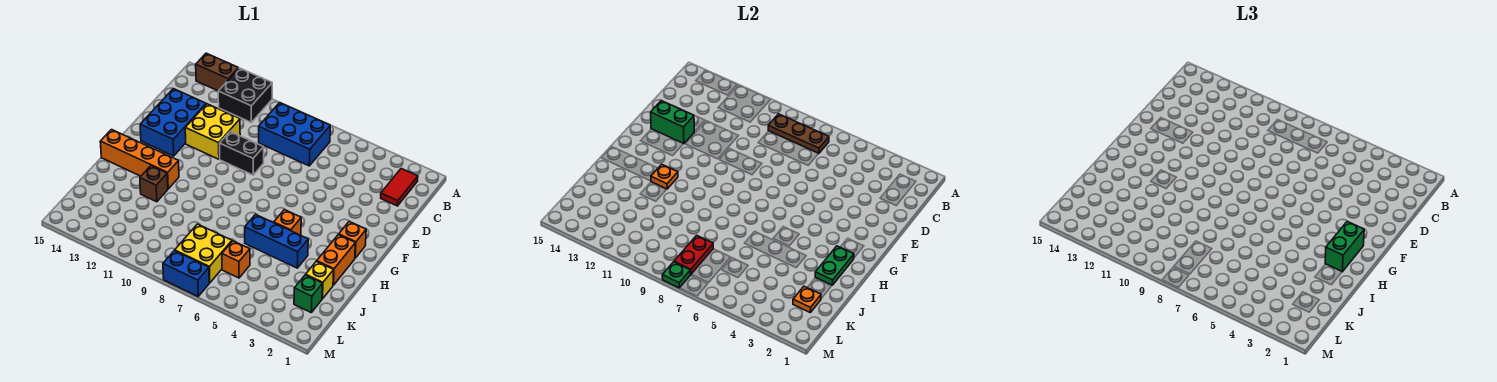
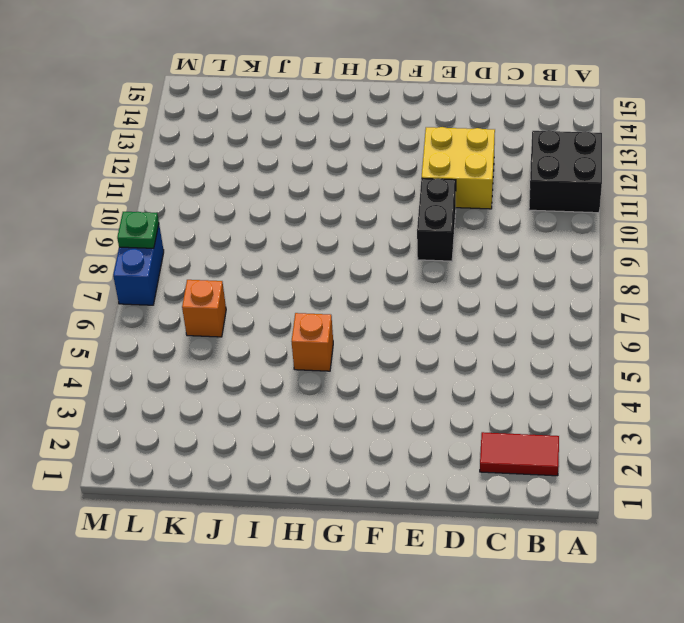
none -> brown brick A13:A14 level 1
none -> blue brick B7:C9 level 1
none -> blue brick D13:F14 level 1

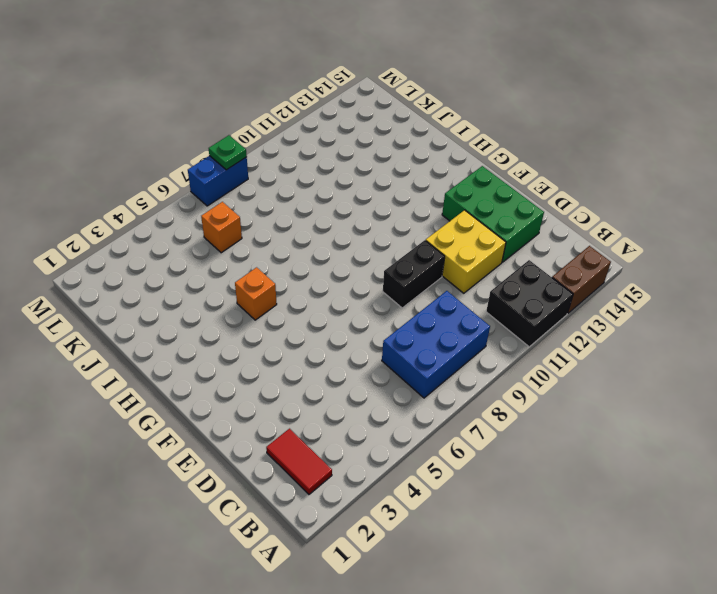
green brick D13:F14 level 1 -> blue brick D13:F14 level 1
none -> orange brick G2 level 1
none -> orange brick H2:I2 level 1
none -> orange brick H12:H15 level 1

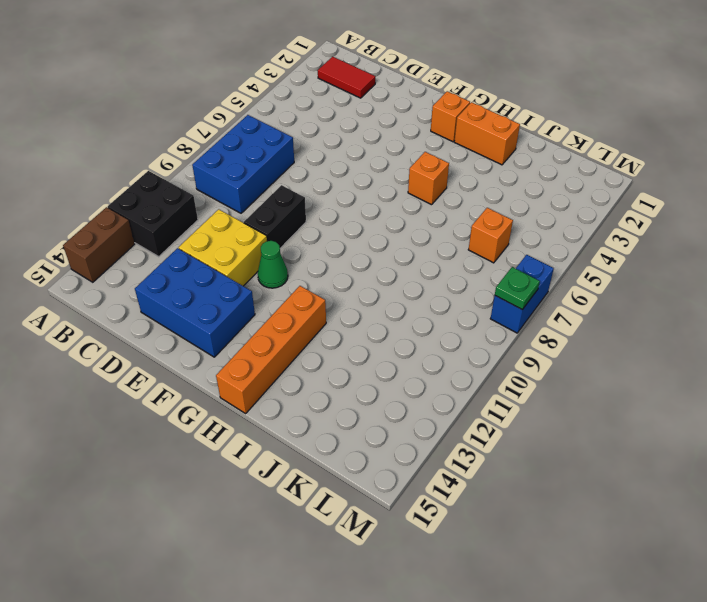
green cone F11 level 1 -> none
none -> blue brick I4:I6 level 1
none -> brown brick I12 level 1
none -> yellow brick J2 level 1

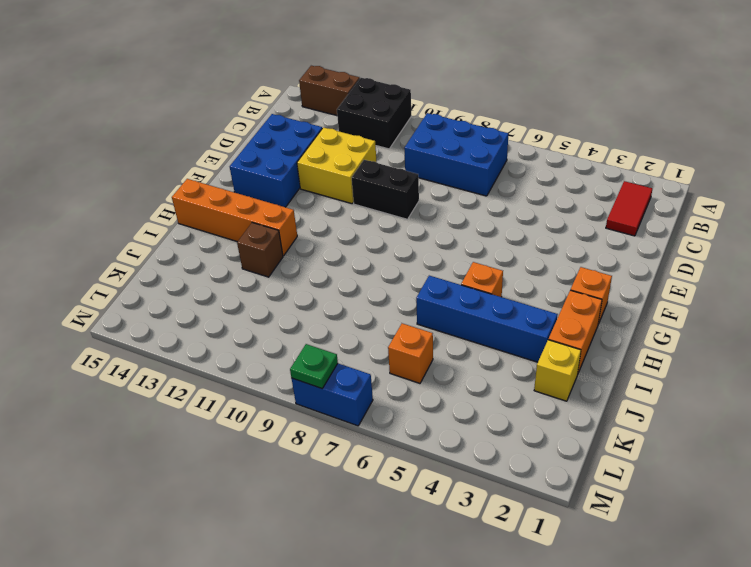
blue brick I3:I6 level 1 -> blue brick I4:I6 level 1
none -> green brick K2 level 1
none -> yellow brick K7:L8 level 1
none -> brown plate B7:B9 level 2

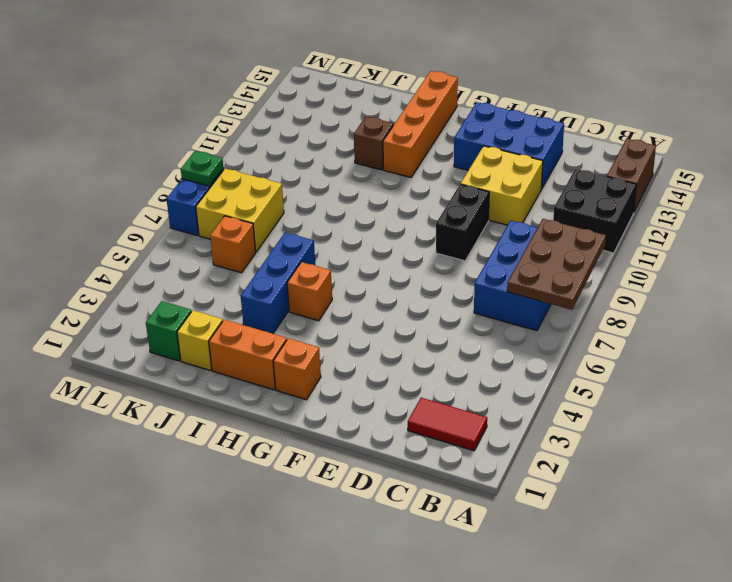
brown plate A7:B9 level 2 -> brown plate B7:B9 level 2
none -> green brick E13:E14 level 2
none -> green plate H2:I2 level 2
none -> orange plate H12 level 2

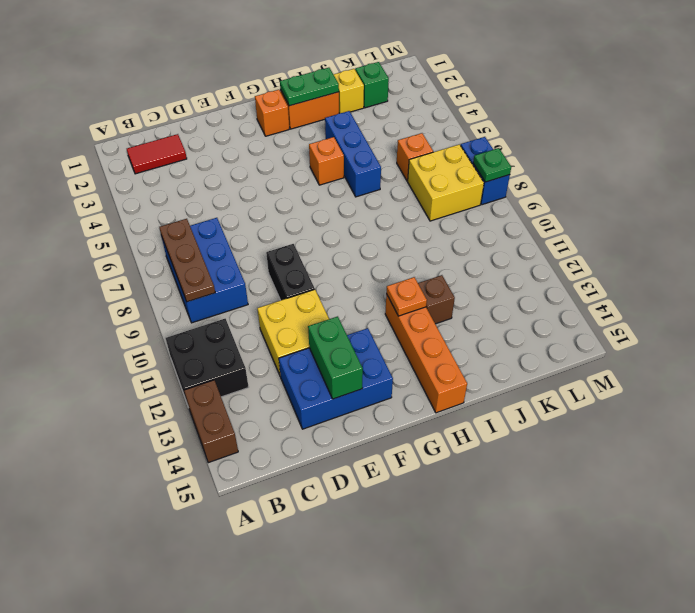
none -> orange plate K2 level 2
none -> red plate K8:L8 level 2
none -> green brick G2:H2 level 3

